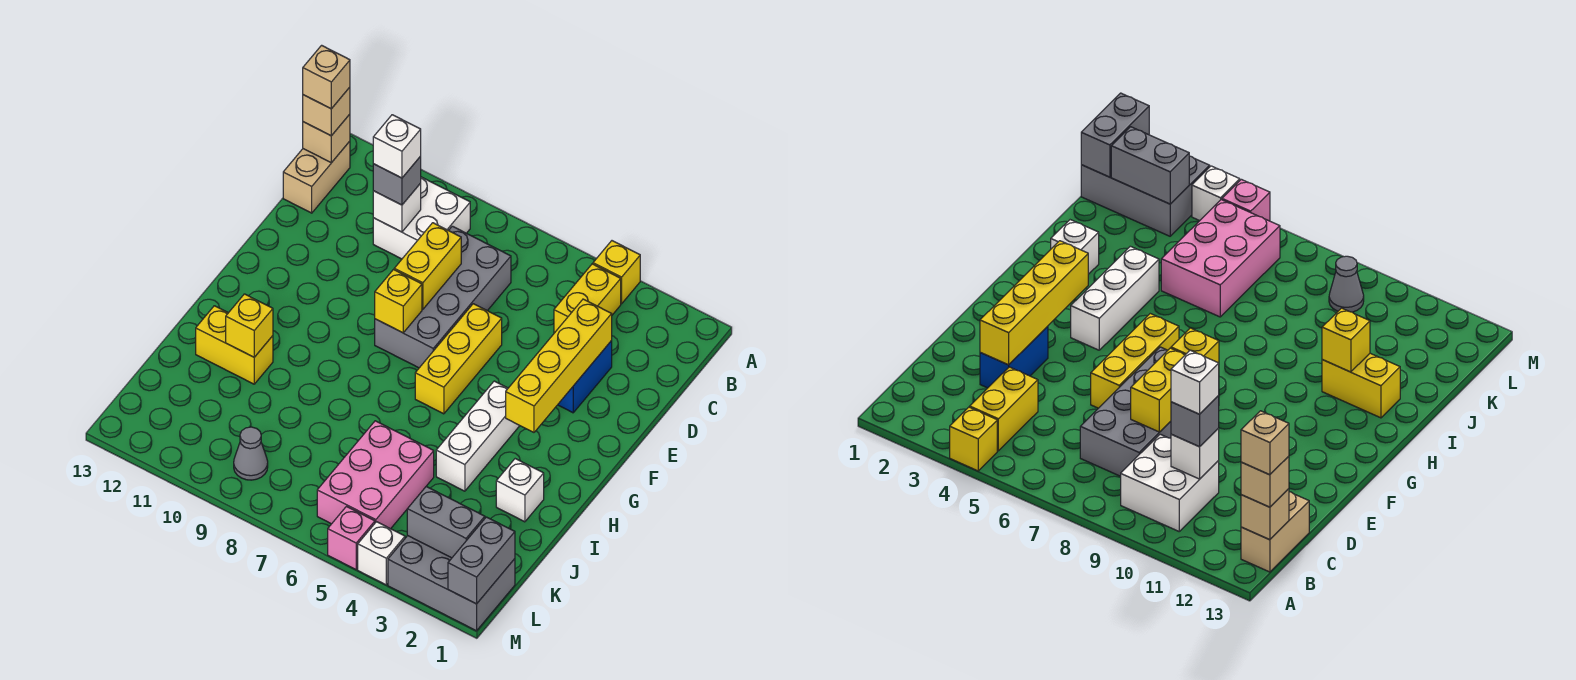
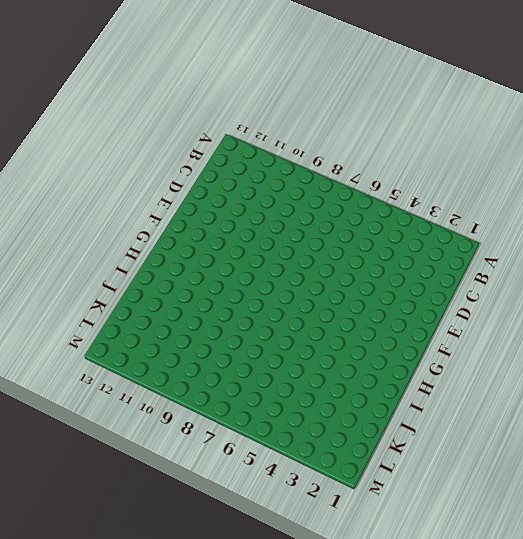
none -> yellow brick A4 level 1
none -> yellow brick B4:C4 level 1
none -> white brick B9:C10 level 1

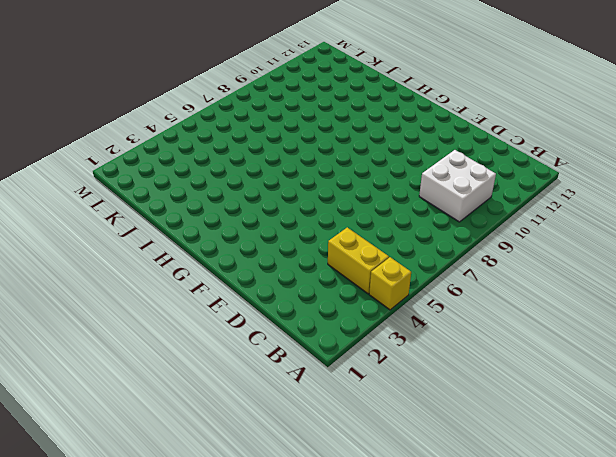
none -> tan brick B13:C13 level 1
none -> grey brick C7:F8 level 1
none -> blue brick D3:E3 level 1

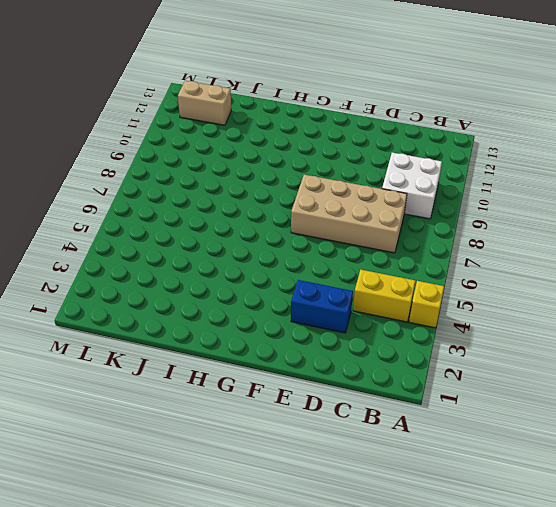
tan brick C7:F8 level 1 -> grey brick C7:F8 level 1
tan brick K12:L12 level 1 -> tan brick B13:C13 level 1
none -> yellow brick E6:G6 level 1
none -> white brick G4:I4 level 1
none -> white brick I2 level 1

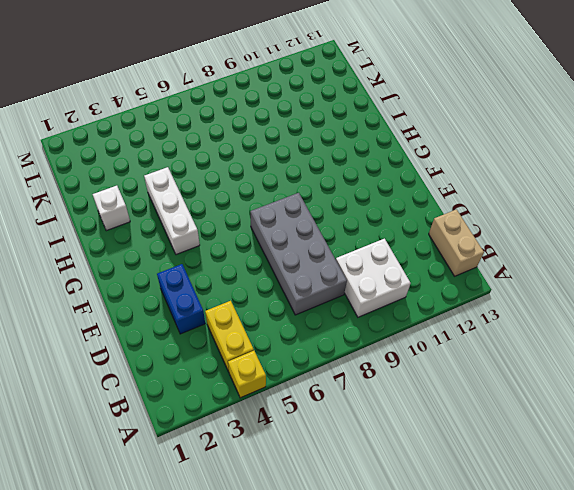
none -> yellow brick E6:G6 level 1
none -> yellow brick I11:I12 level 1
none -> pink brick J5:L6 level 1

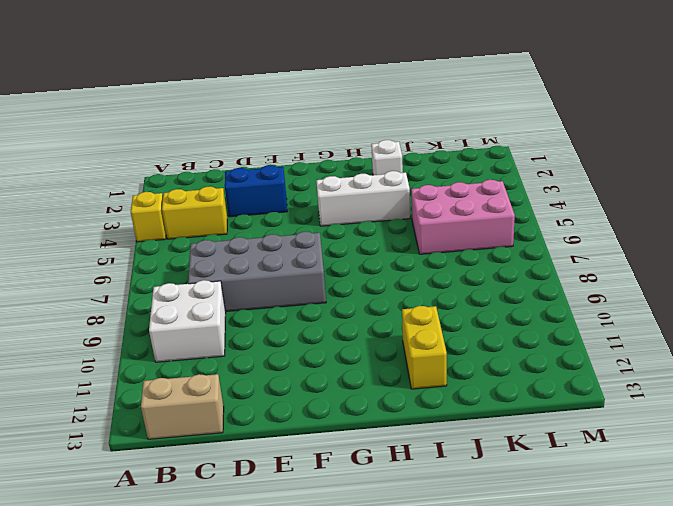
none -> yellow brick E6:G6 level 1
none -> grey brick L1:M3 level 1
none -> grey cone L9 level 1

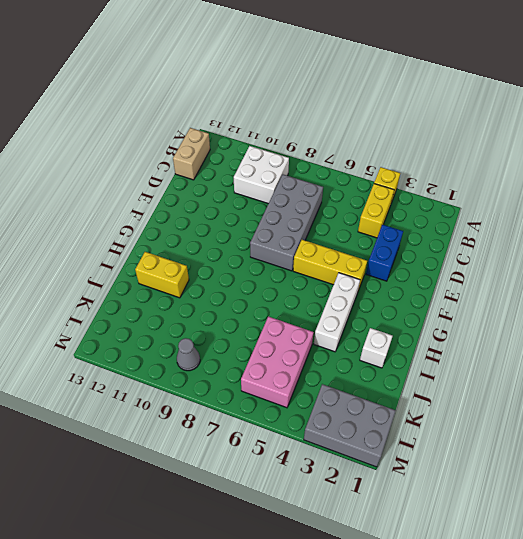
yellow brick F4:F6 level 1 -> yellow brick E6:G6 level 1
none -> white brick M4 level 1
none -> pink brick M5 level 1
none -> tan brick B13 level 2

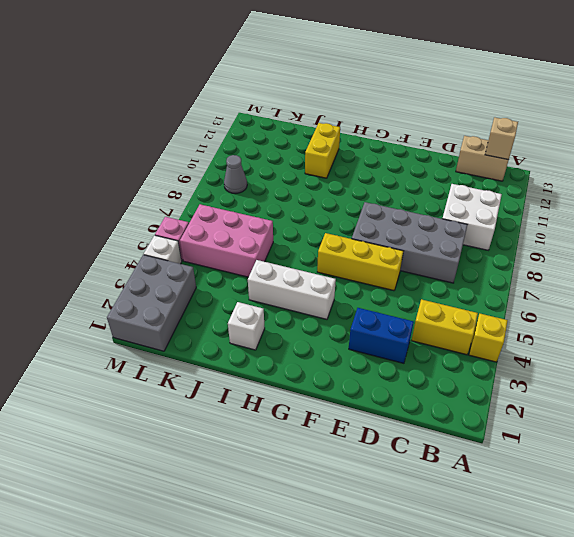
none -> white brick C10 level 2
none -> yellow brick D3:G3 level 2
none -> yellow brick D8:E8 level 2

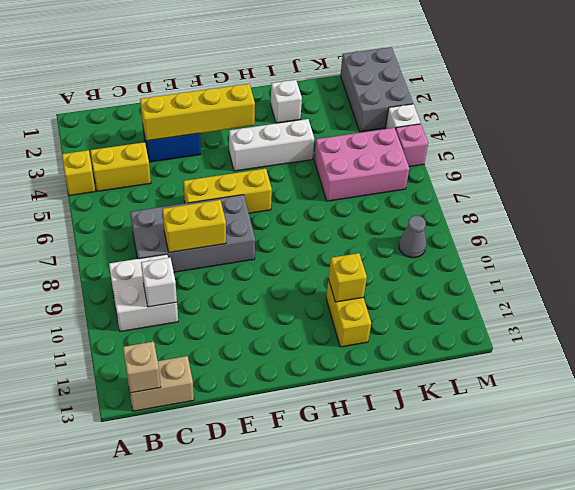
none -> yellow brick F8 level 2
none -> grey brick L1:M1 level 2
none -> grey brick L2:L3 level 2

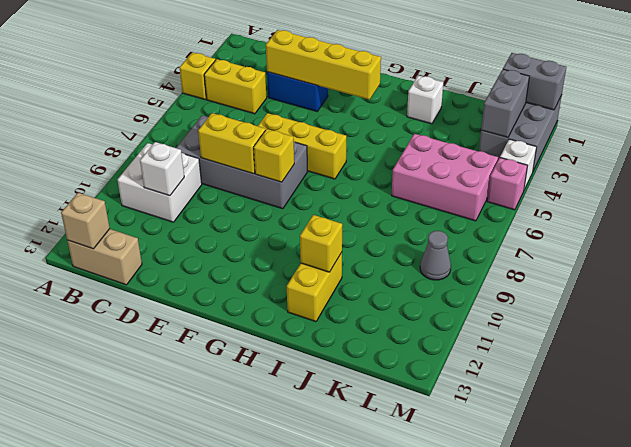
none -> white brick G4:I4 level 1
none -> tan brick B13 level 3
none -> grey brick C10 level 3

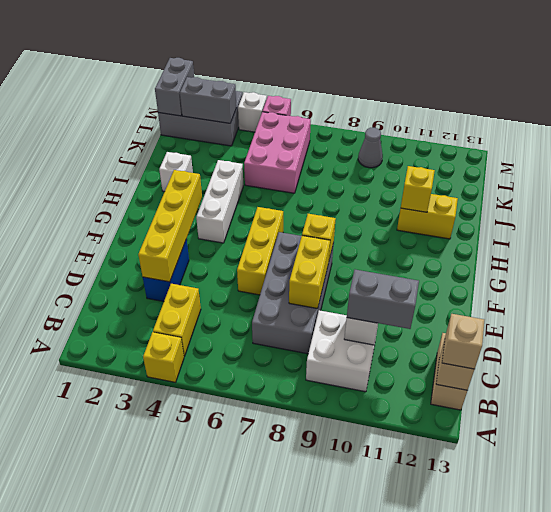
grey brick C10:C11 level 3 -> grey brick C10 level 3
none -> tan brick B13 level 4
none -> white brick C10 level 4

